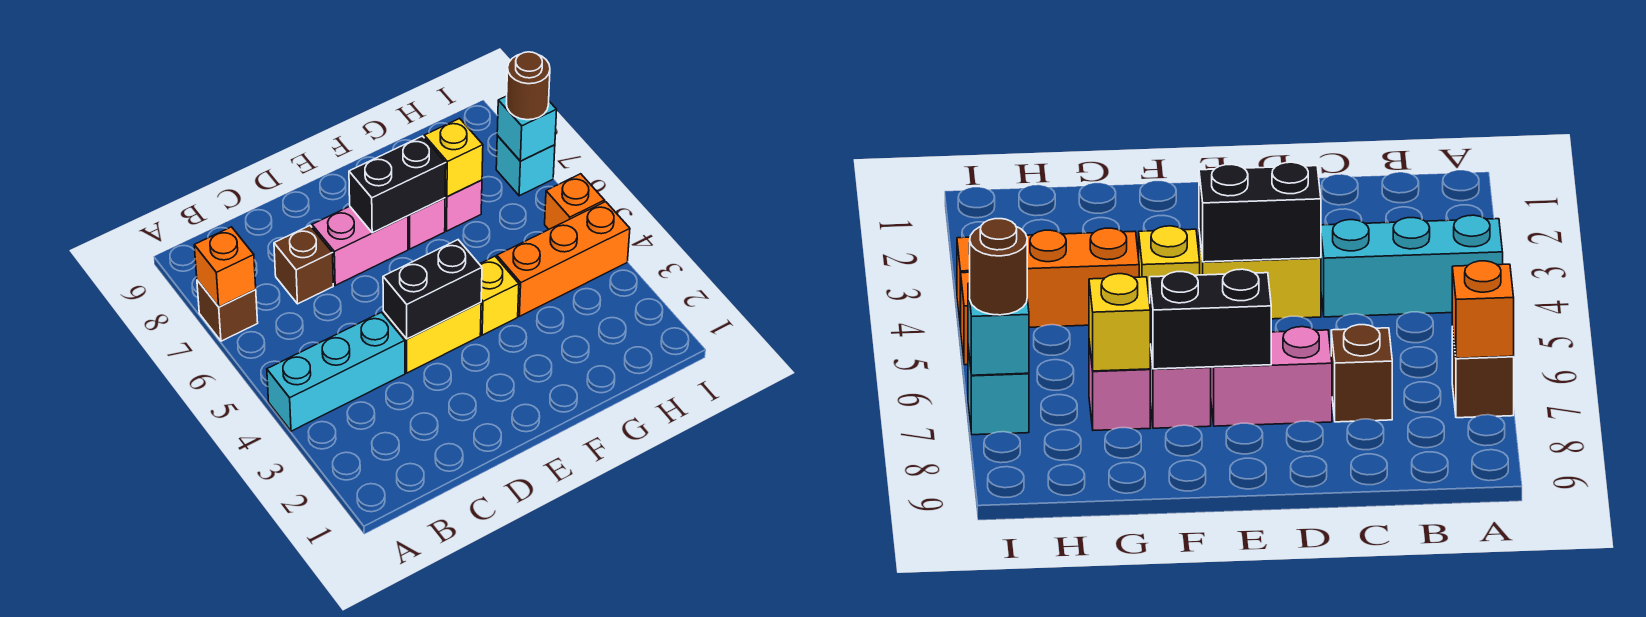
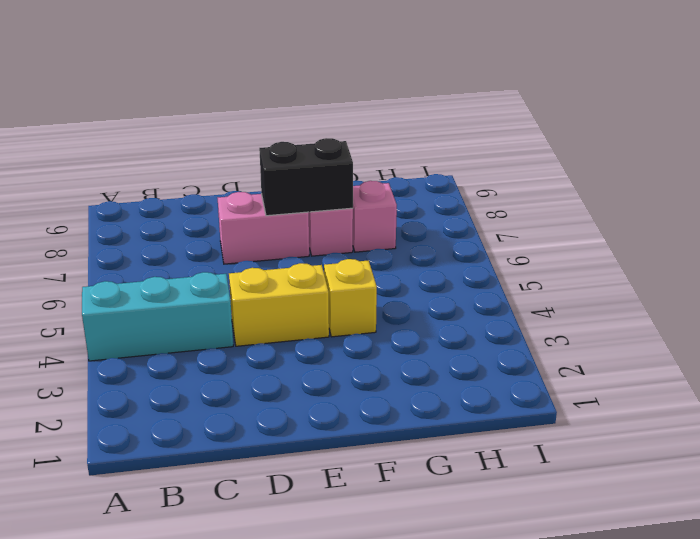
none -> brown brick A7 level 1
none -> brown brick C7 level 1
none -> orange brick G4:I4 level 1

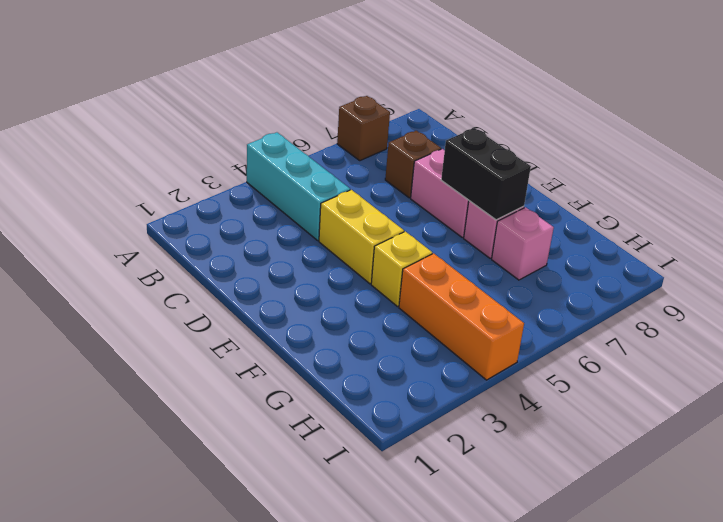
none -> orange brick I5 level 1
none -> cyan brick I7 level 1
none -> orange brick A7 level 2

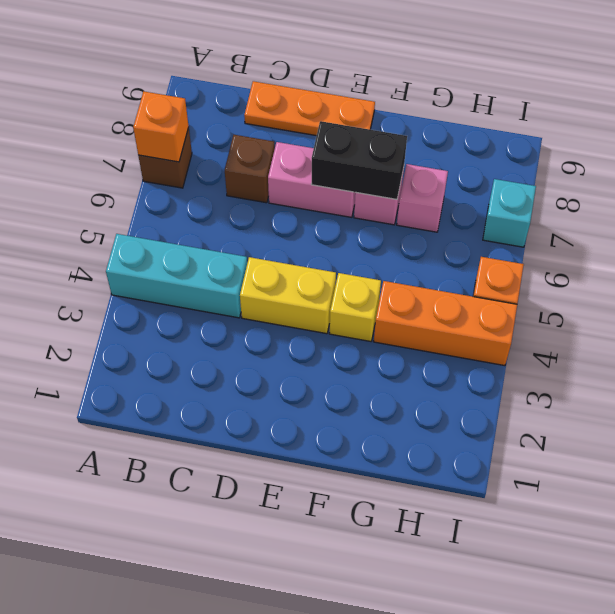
orange plate C9:E9 level 1 -> none
none -> black brick D4:E4 level 2
none -> yellow brick G7 level 2
none -> cyan brick I7 level 2

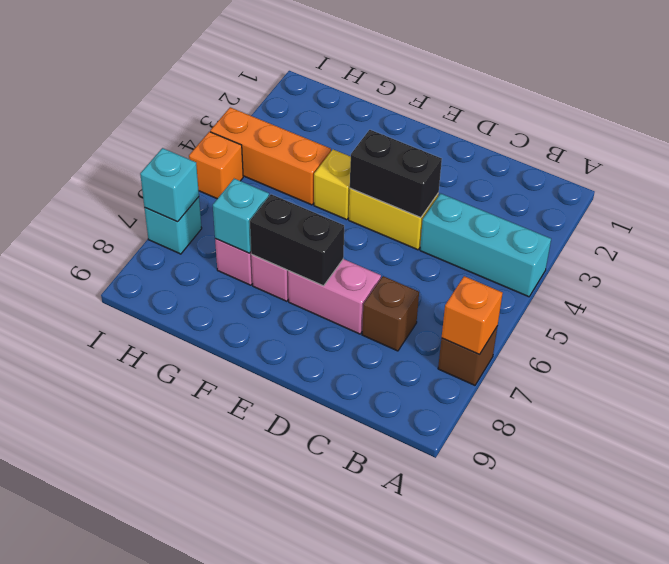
cyan brick G7 level 2 -> yellow brick G7 level 2
none -> brown round brick I7 level 3

